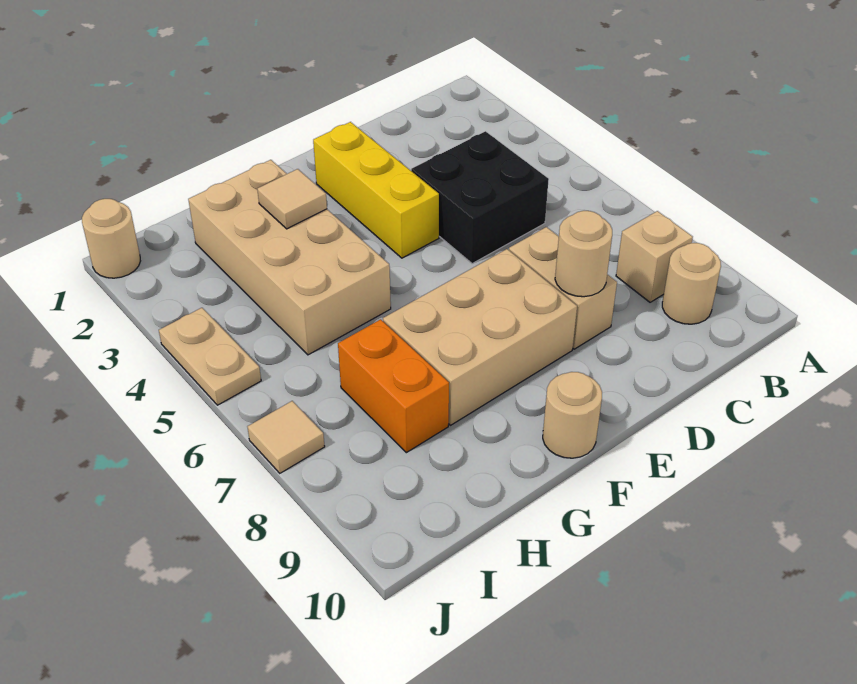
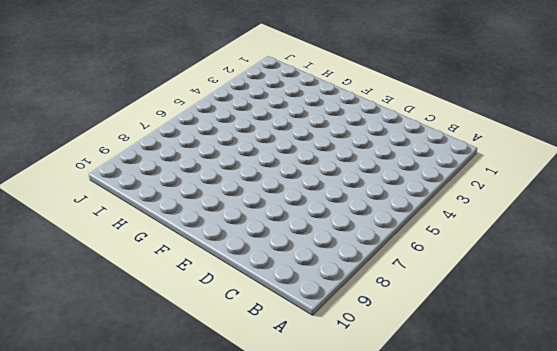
none -> tan brick B8 level 1
none -> tan round brick B9 level 1
none -> black brick C4:D5 level 1

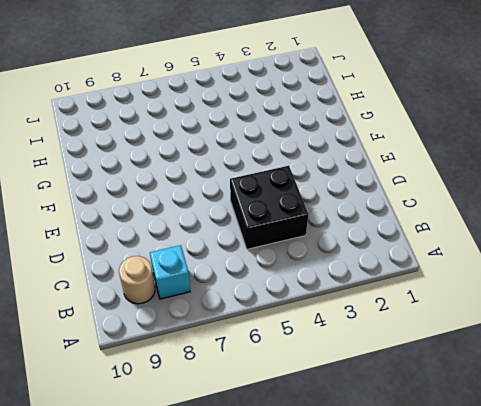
cyan brick B8 level 1 -> tan brick B8 level 1
none -> tan brick D7:D8 level 1
none -> yellow brick E2:E4 level 1
none -> tan brick E7:G8 level 1

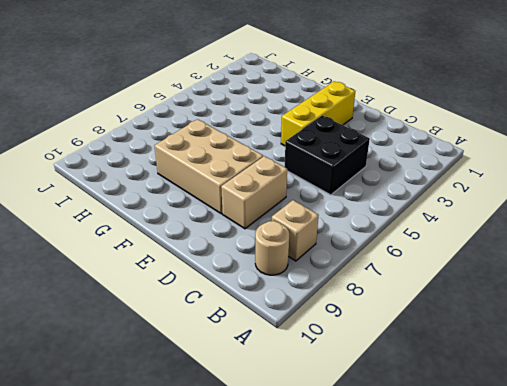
none -> tan round brick F10 level 1
none -> tan brick G2:H5 level 1
none -> orange brick H7:H8 level 1

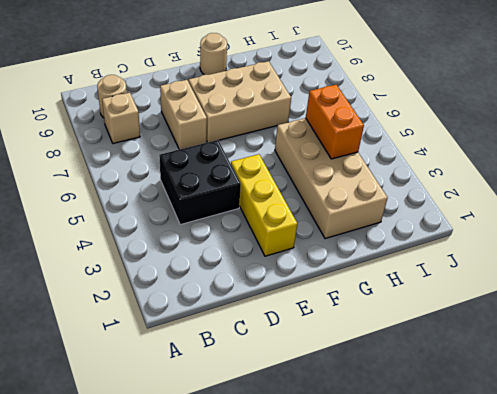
orange brick H4:H5 level 2 -> orange brick H7:H8 level 1
none -> tan round brick J1 level 1
none -> tan plate J4:J5 level 1
none -> tan tile J7 level 1

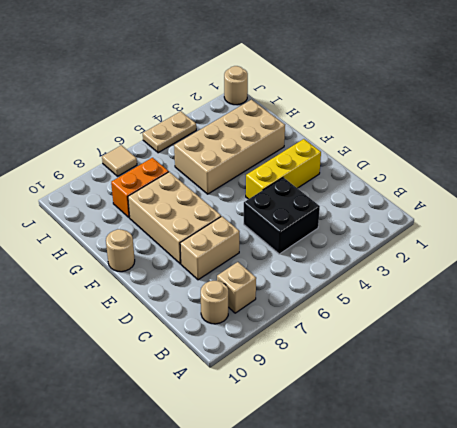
none -> tan round brick D8 level 2
none -> tan tile G3 level 2

